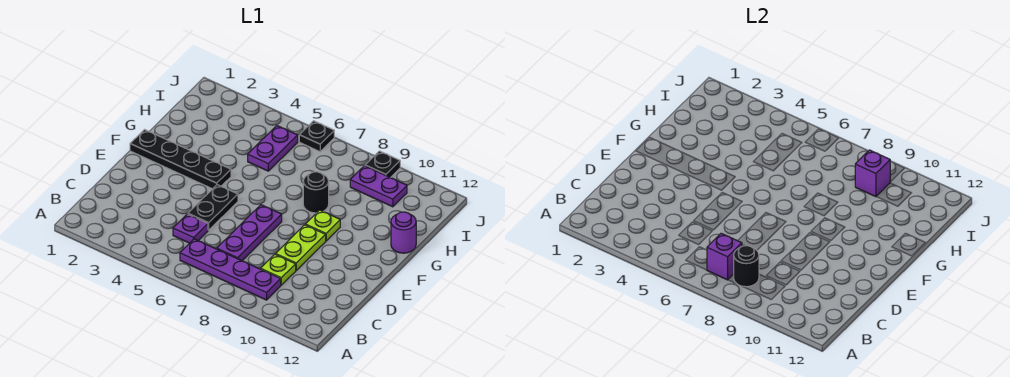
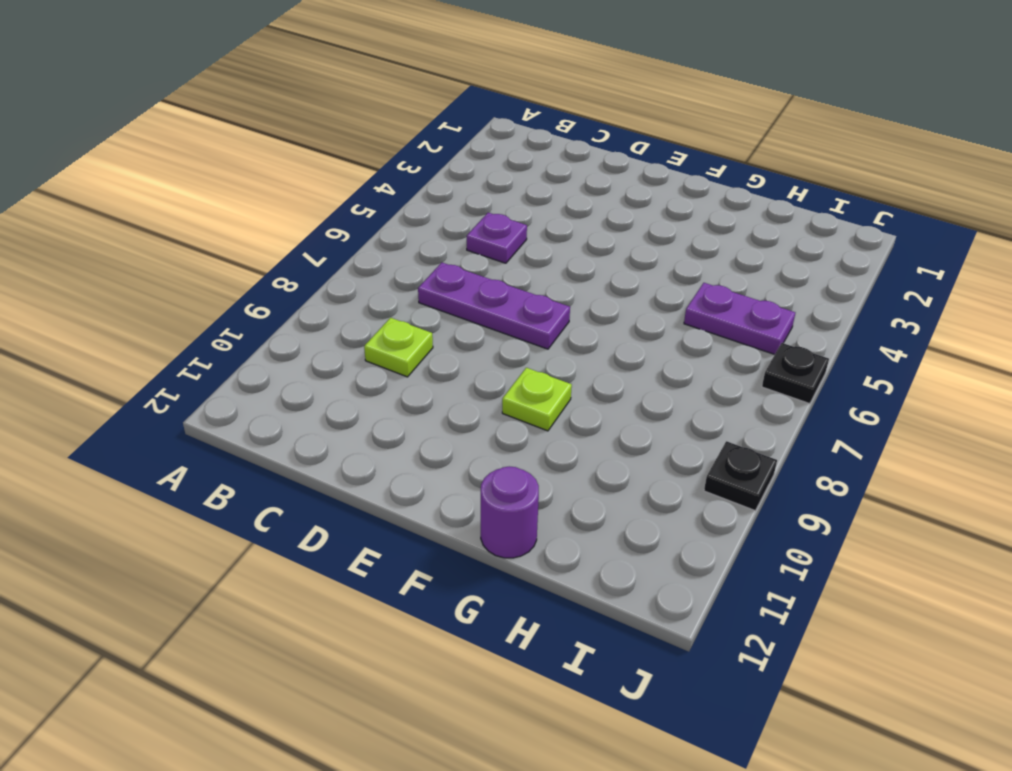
none -> purple plate B6:B9 level 1
none -> black plate D5:E5 level 1
none -> lime plate D9:E9 level 1

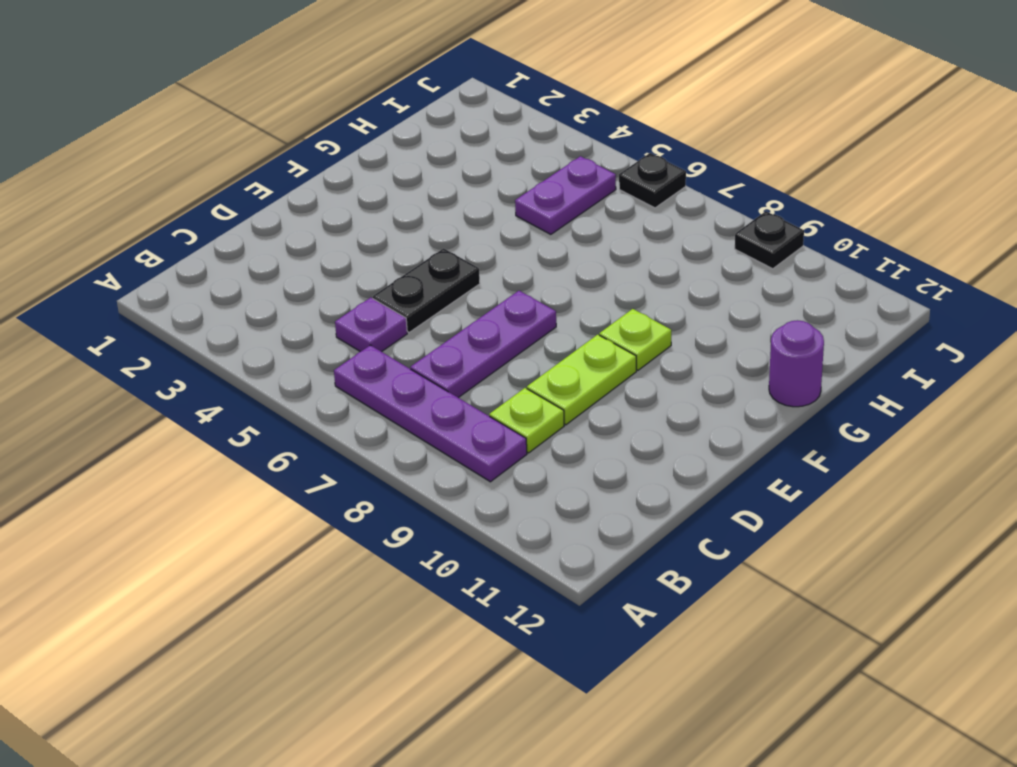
none -> black plate F1:F4 level 1
none -> black round brick G8 level 1
none -> purple plate I9:I10 level 1

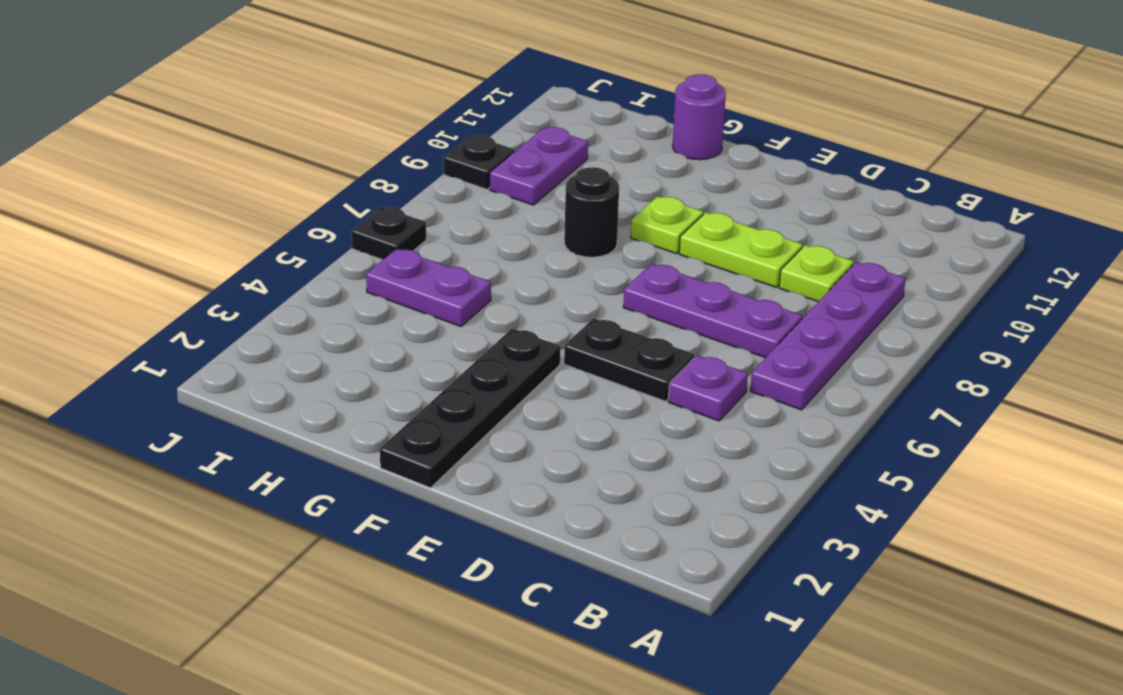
none -> purple brick B7 level 2
none -> black round brick B8 level 2
none -> purple brick I9 level 2

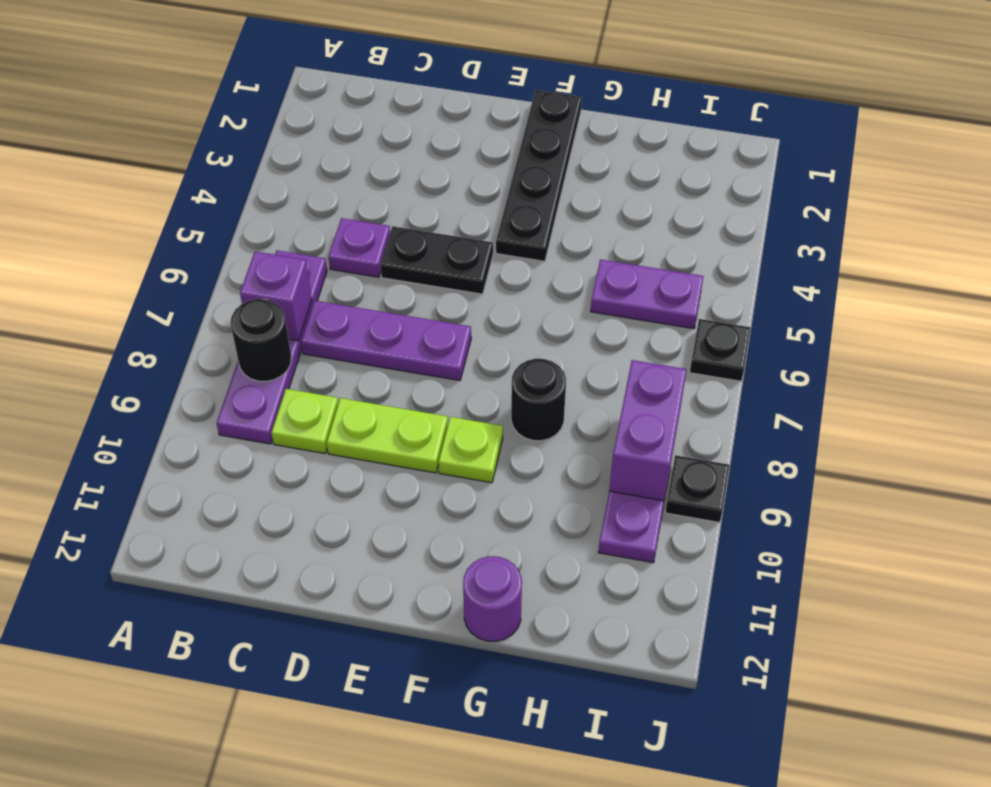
purple brick I8:I9 level 2 -> purple brick I9 level 2

